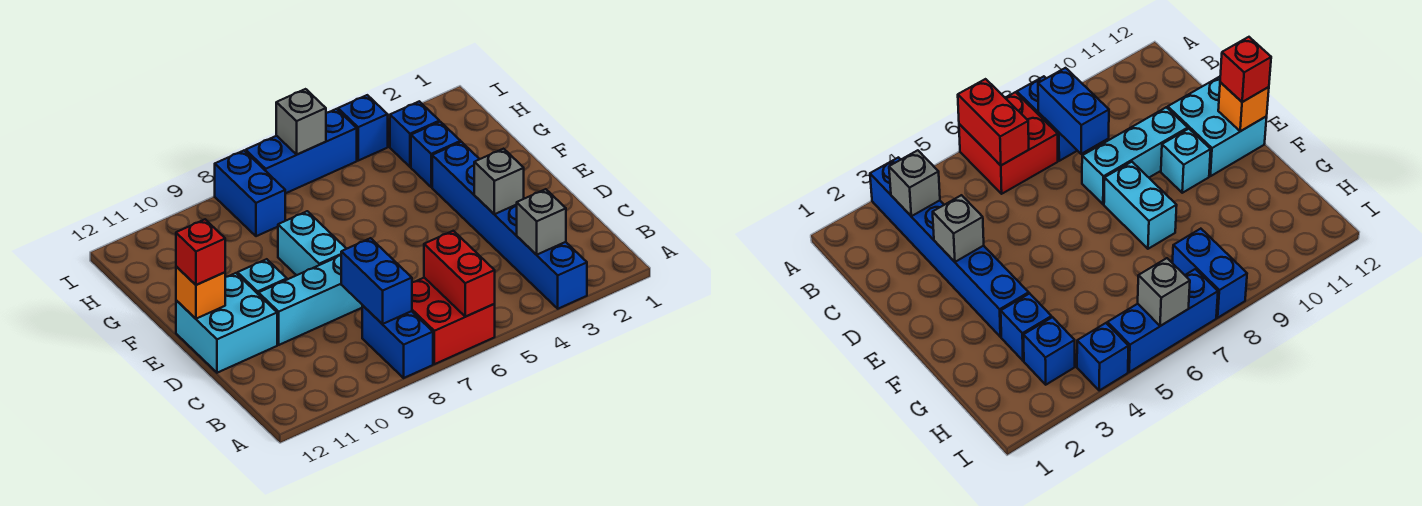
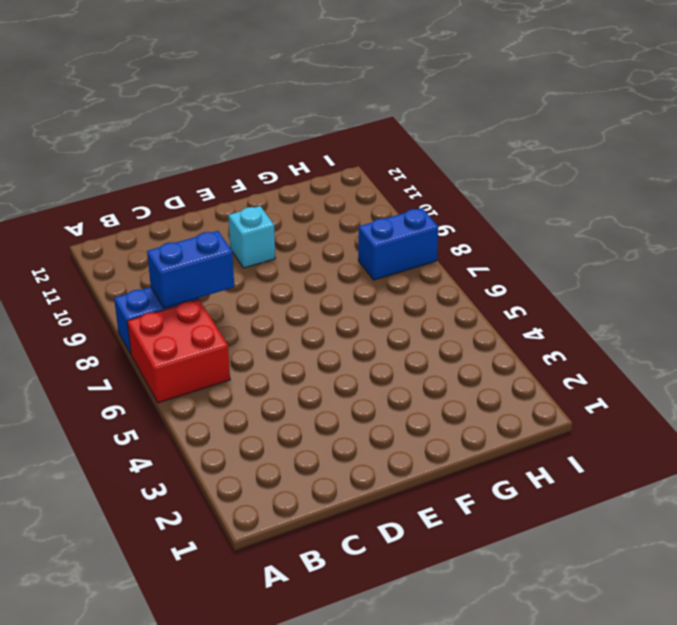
none -> blue brick A3:F3 level 1
none -> cyan brick D8:D10 level 1
none -> cyan brick D11:E12 level 1

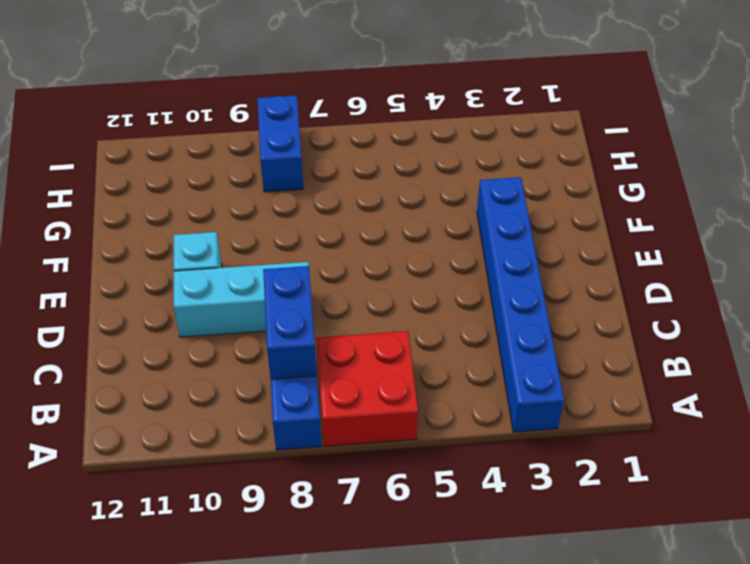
none -> cyan brick D11:E12 level 1
none -> cyan brick E8:F8 level 1
none -> blue brick G3 level 1

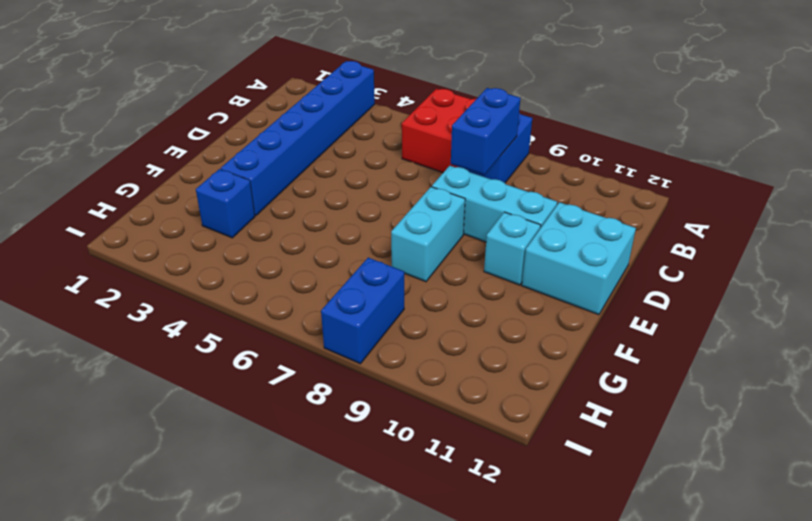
none -> blue brick H3 level 1
none -> blue brick I4 level 1
none -> blue brick I5:I7 level 1

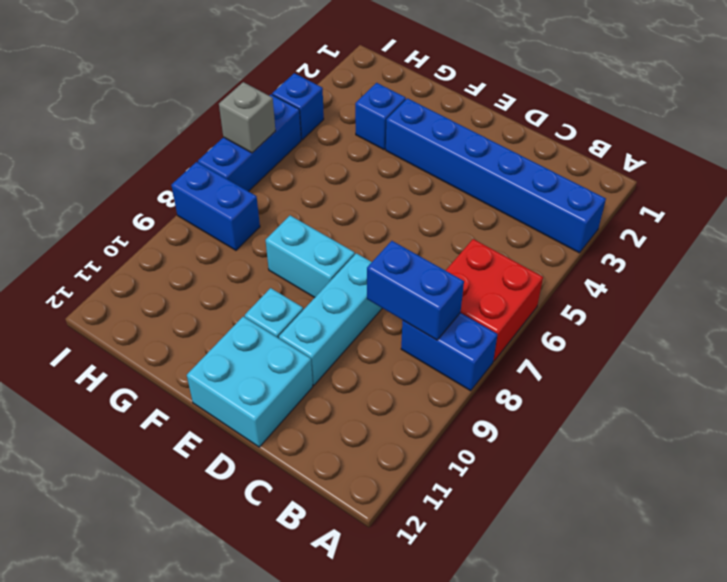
none -> blue brick H3 level 1
none -> red brick A6:B6 level 2
none -> grey brick B3 level 2

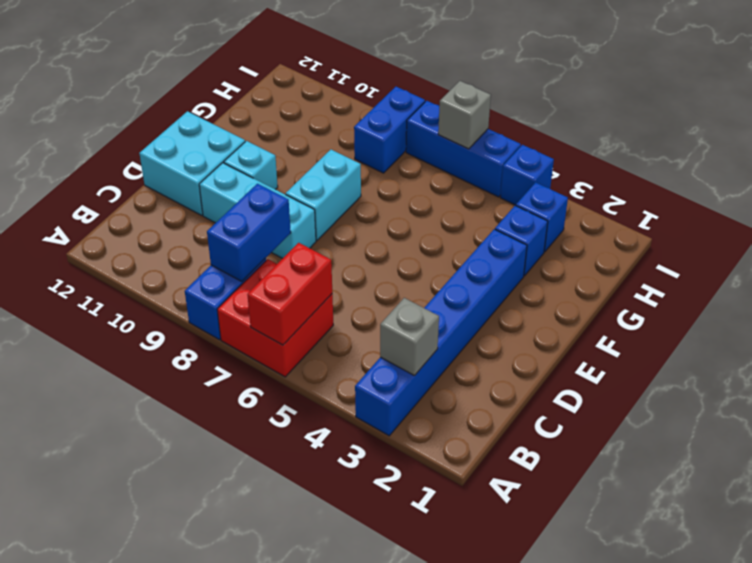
none -> grey brick D3 level 2
none -> orange brick E12 level 2
none -> red brick E12 level 3

